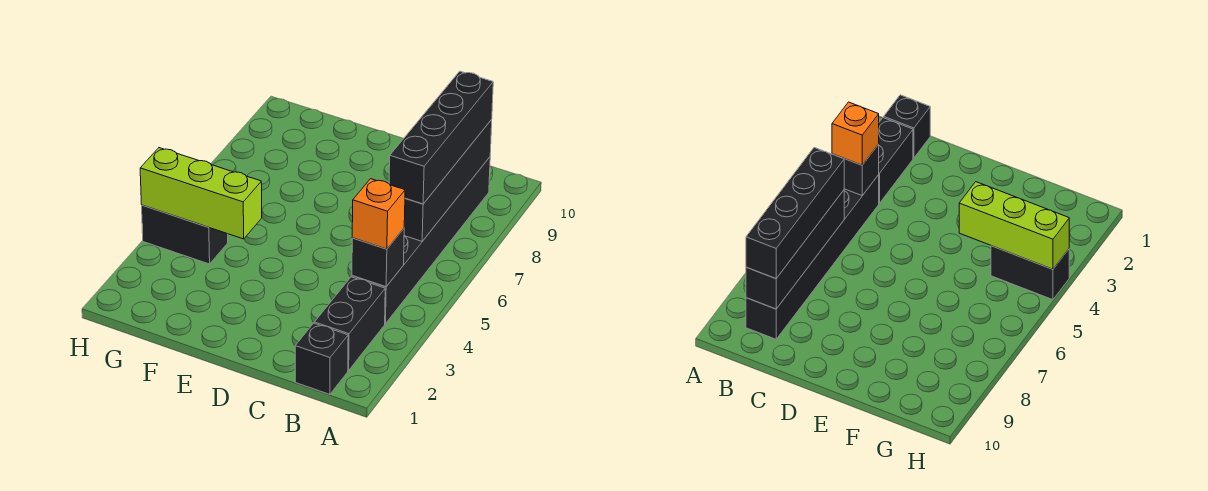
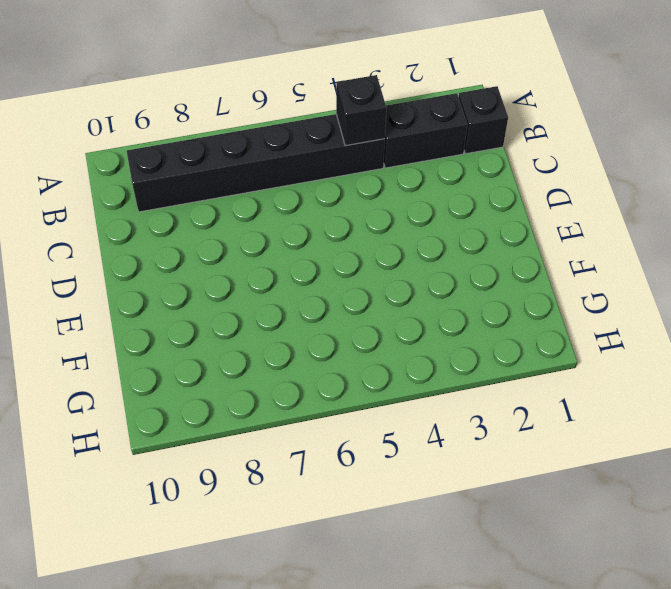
none -> black brick G4:H4 level 1
none -> black brick B6:B9 level 2

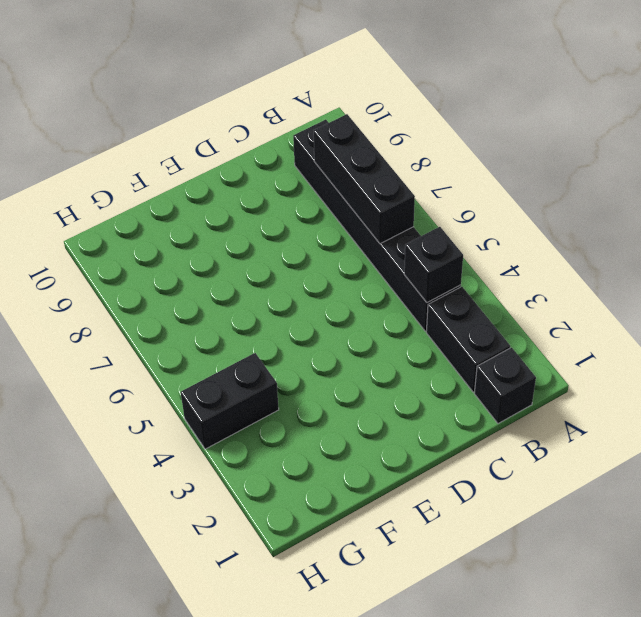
black brick B6:B8 level 2 -> black brick B6:B9 level 2
none -> lime brick F4:H4 level 2
none -> orange brick B4 level 3

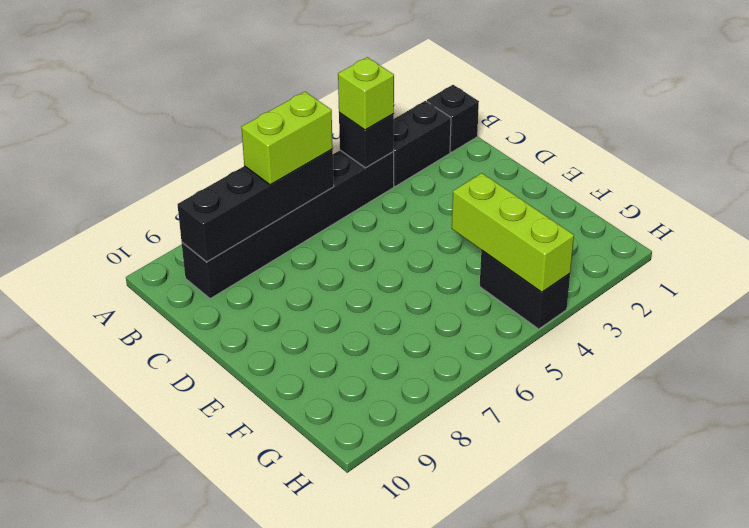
lime brick B4 level 3 -> orange brick B4 level 3
lime brick B6:B7 level 3 -> black brick B6:B9 level 3

